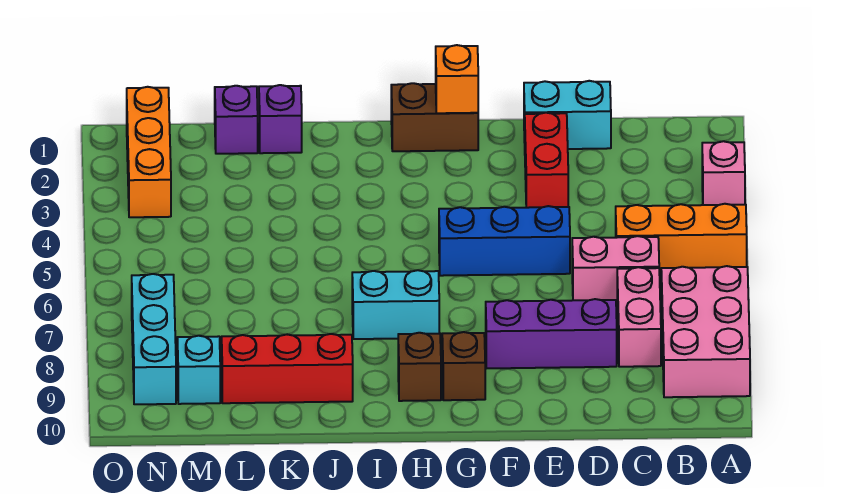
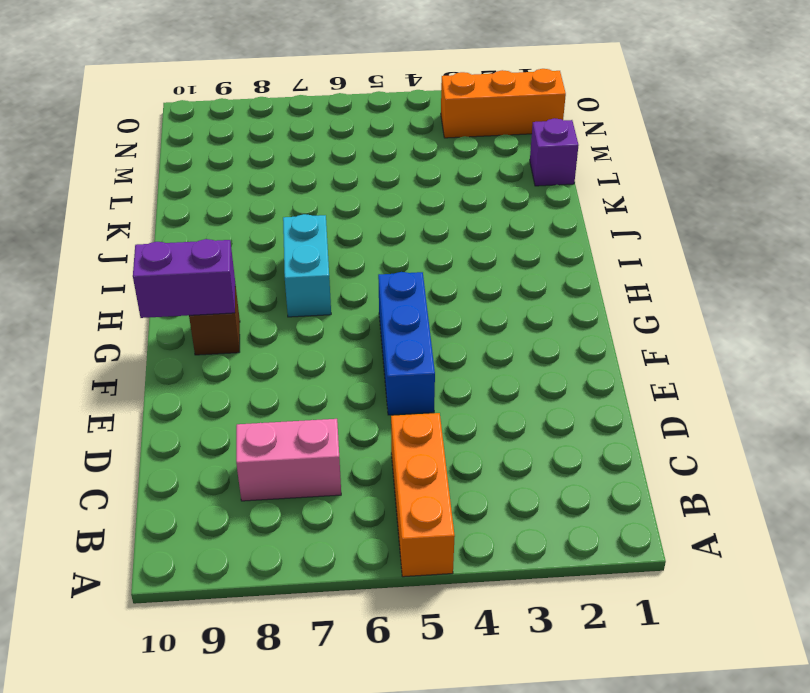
purple brick G9:G10 level 2 -> none
none -> pink brick A3 level 1
none -> pink brick A7:B9 level 1
none -> pink brick C6:D6 level 1

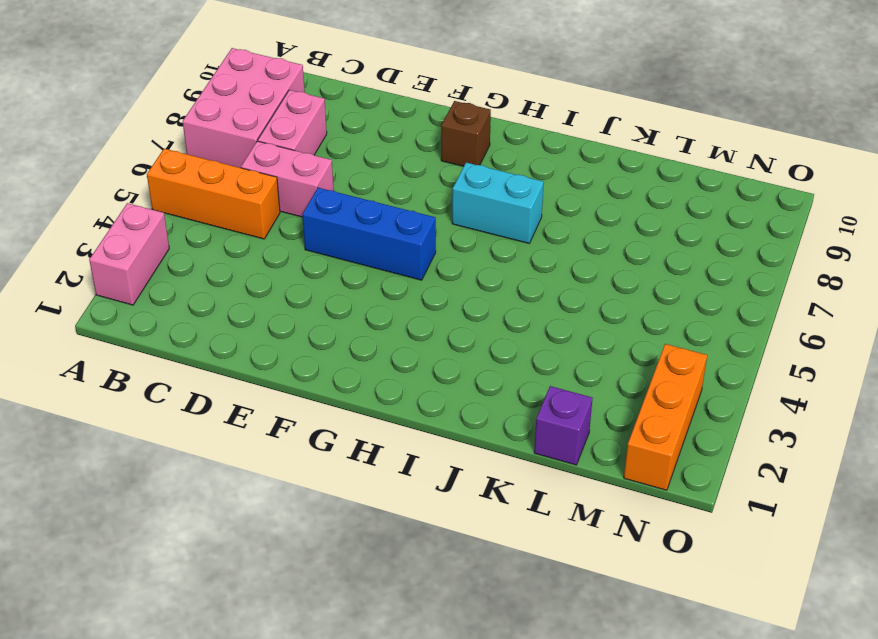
pink brick A2:A3 level 1 -> pink brick A3 level 1
none -> cyan brick D1:E1 level 1
none -> purple brick D8:F8 level 1
none -> red brick E2:E3 level 1

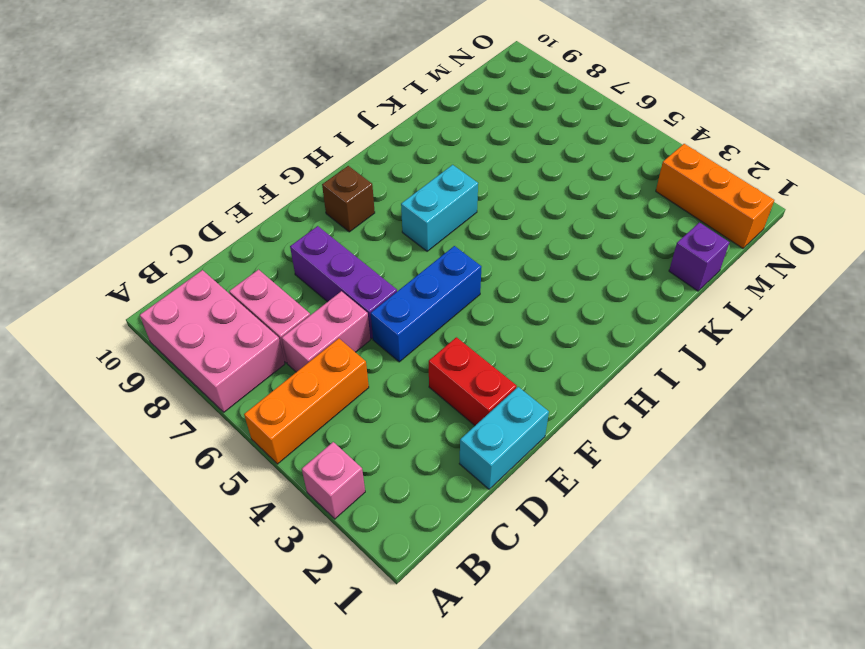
purple brick E6:E8 level 1 -> purple brick D8:F8 level 1
none -> brown brick G1:H1 level 1
none -> brown brick H9 level 1
none -> red brick J9:L9 level 1

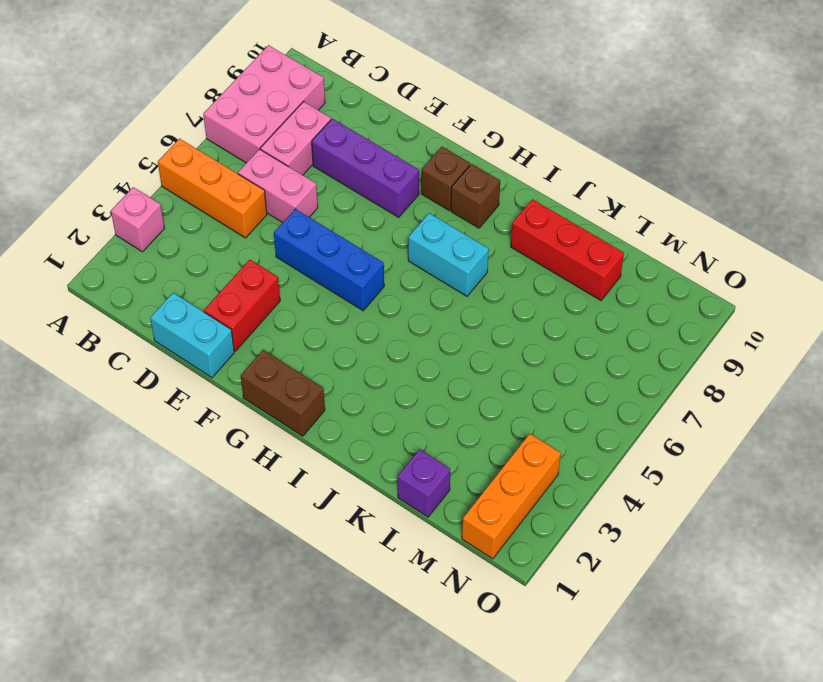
none -> purple brick K1 level 1
none -> cyan brick M9 level 1
none -> cyan brick N7:N9 level 1

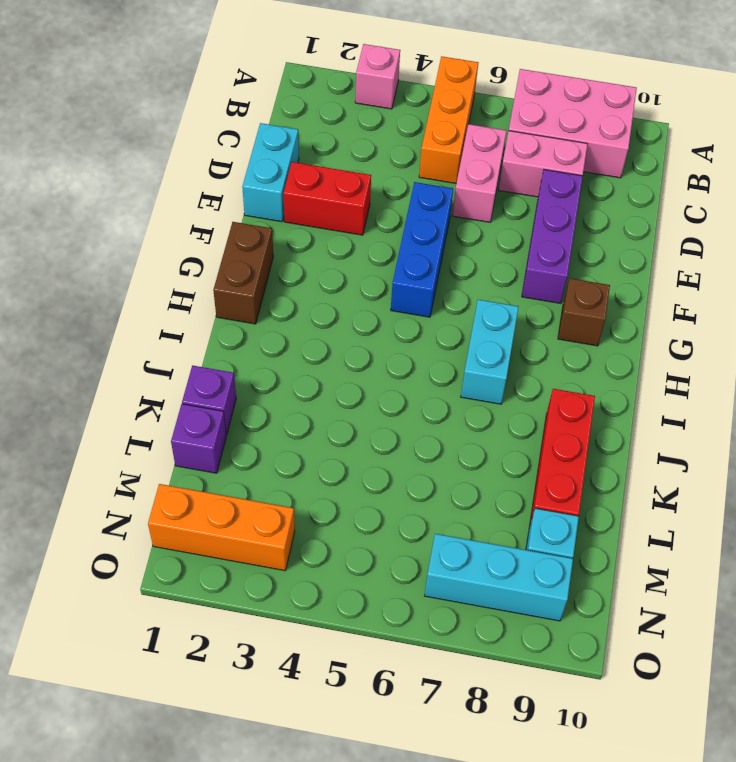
none -> brown brick H9 level 1
none -> orange brick G1 level 2

